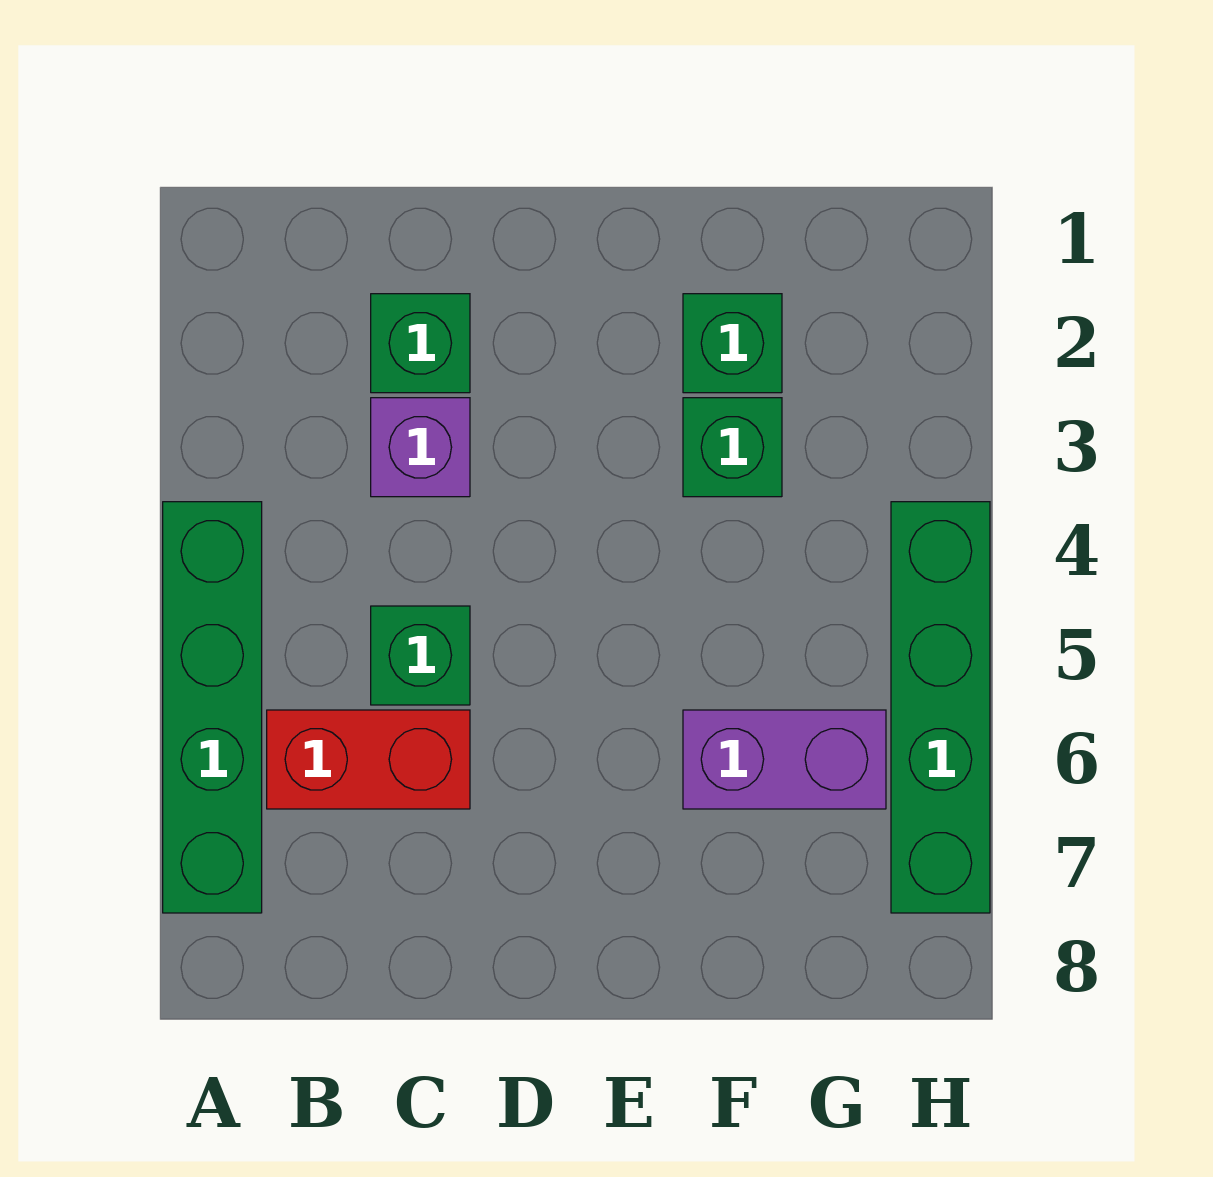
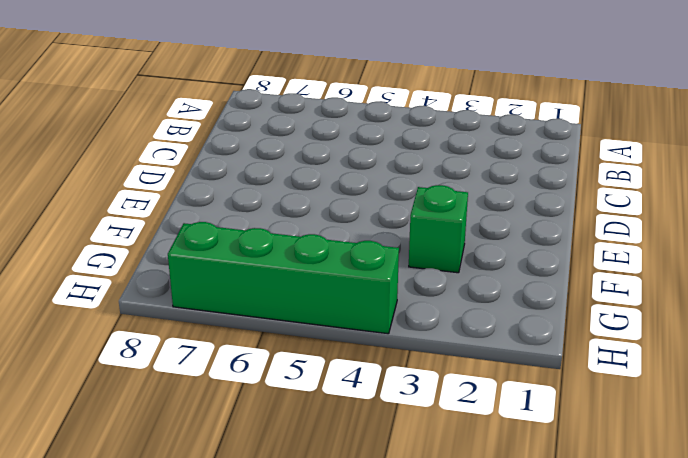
none -> green brick A4:A7 level 1
none -> red brick B6:C6 level 1

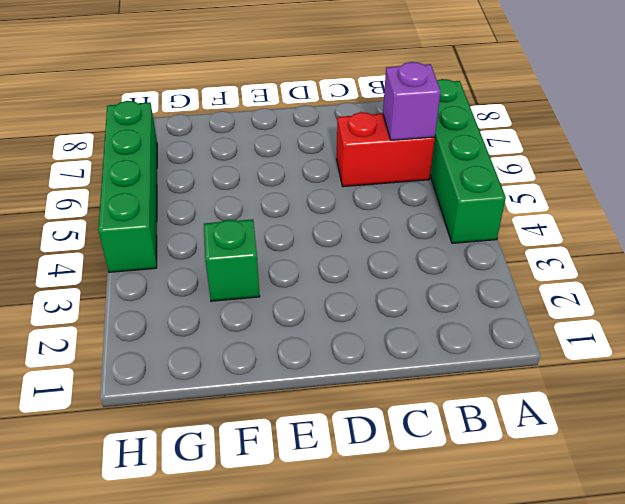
purple brick B6 level 2 -> purple brick C3 level 1
none -> green brick C2 level 1
none -> green brick C5 level 1

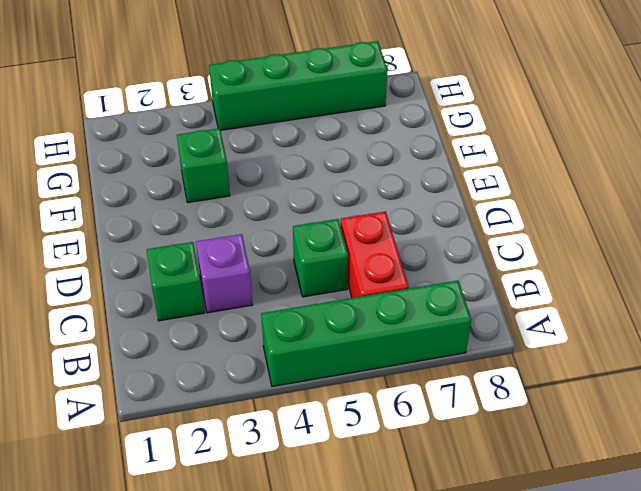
none -> green brick F2 level 1
none -> purple brick F6:G6 level 1

